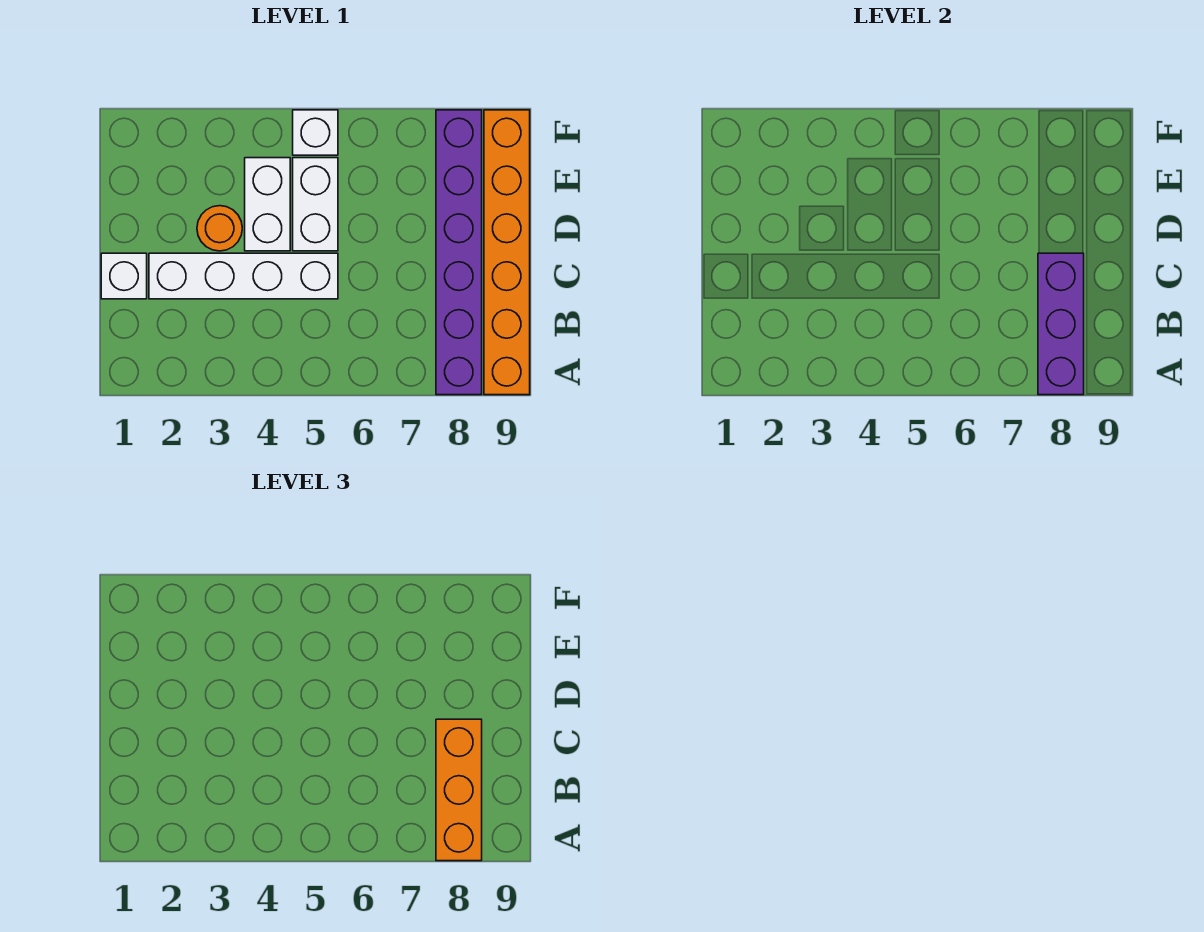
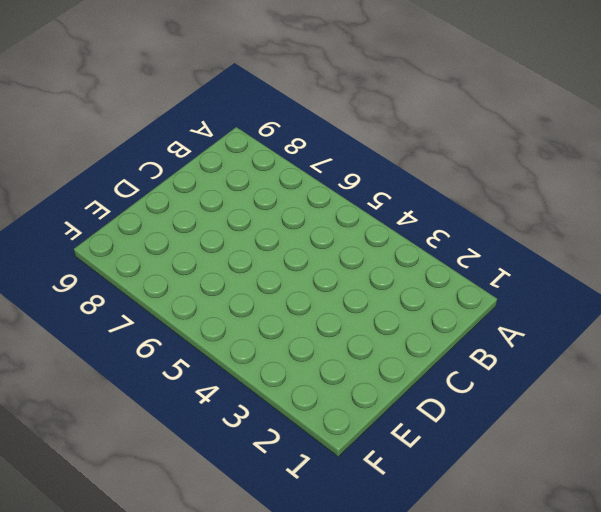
none -> purple brick A8:F8 level 1
none -> orange brick A9:F9 level 1

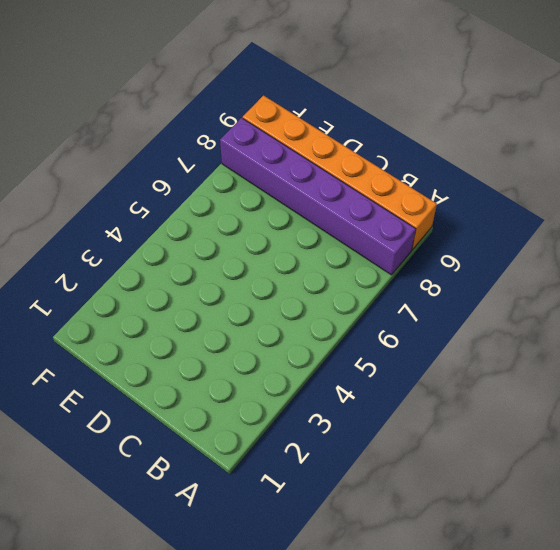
none -> white brick C1 level 1
none -> white brick C2:C5 level 1

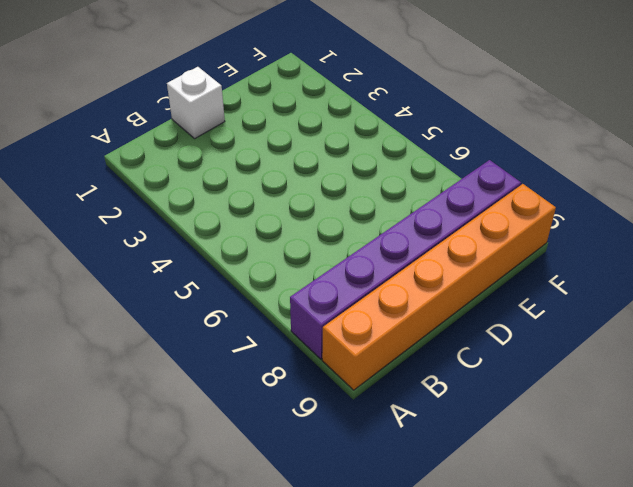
none -> white brick C2:C5 level 1
none -> orange round brick D3 level 1

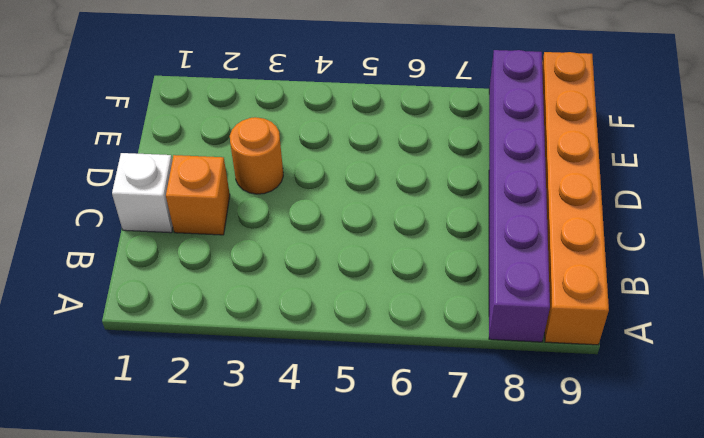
orange brick C2 level 1 -> white brick C2:C5 level 1
none -> white brick D4:E4 level 1
none -> white brick D5:E5 level 1

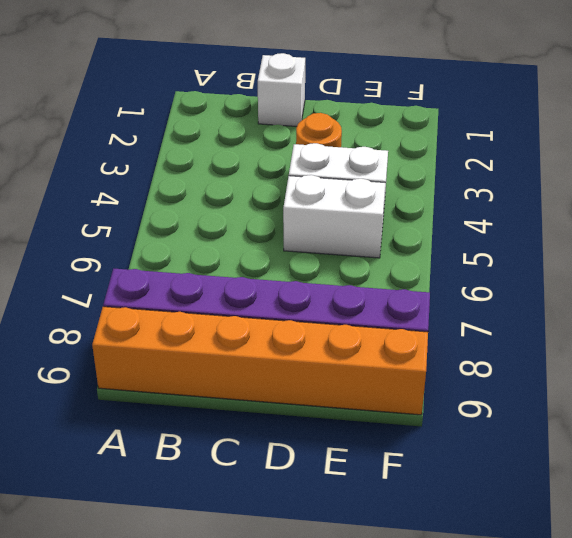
none -> white brick C2:C5 level 1
none -> white brick F5 level 1

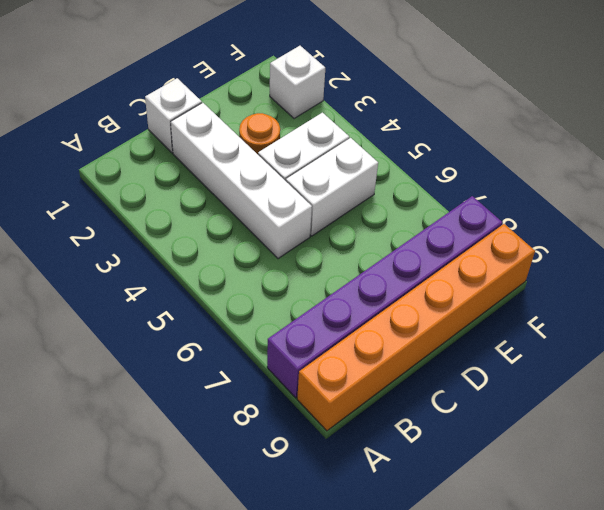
white brick F2 level 1 -> white brick F5 level 1
none -> purple brick A8:C8 level 2
none -> orange brick A8:C8 level 3

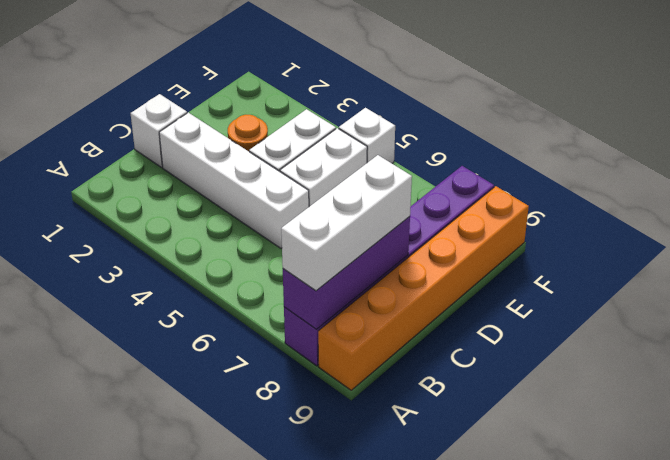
white brick A8:C8 level 3 -> orange brick A8:C8 level 3

